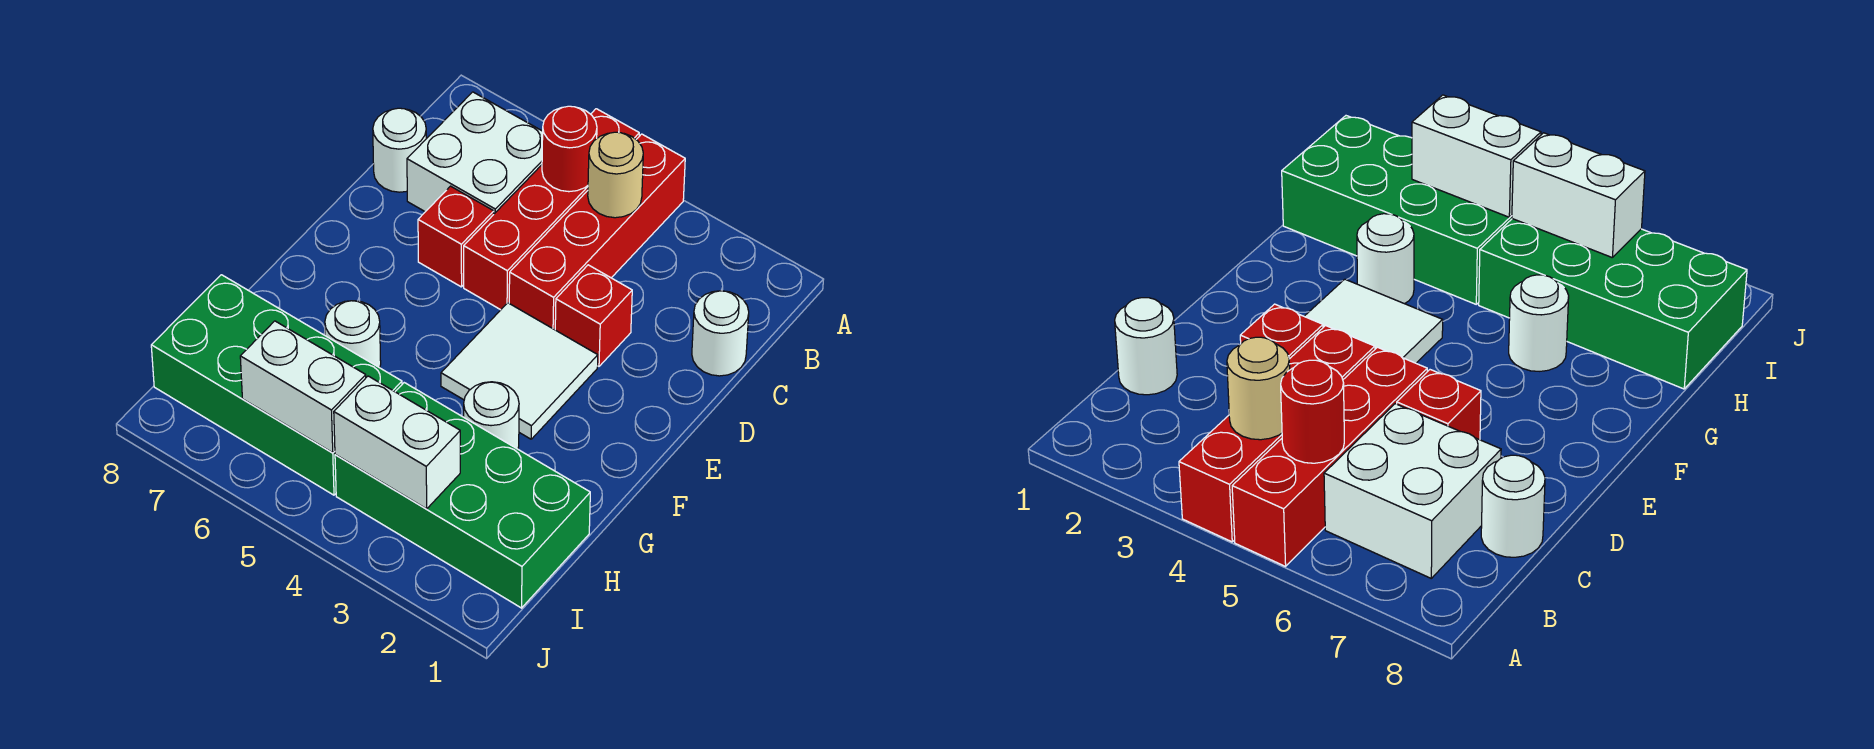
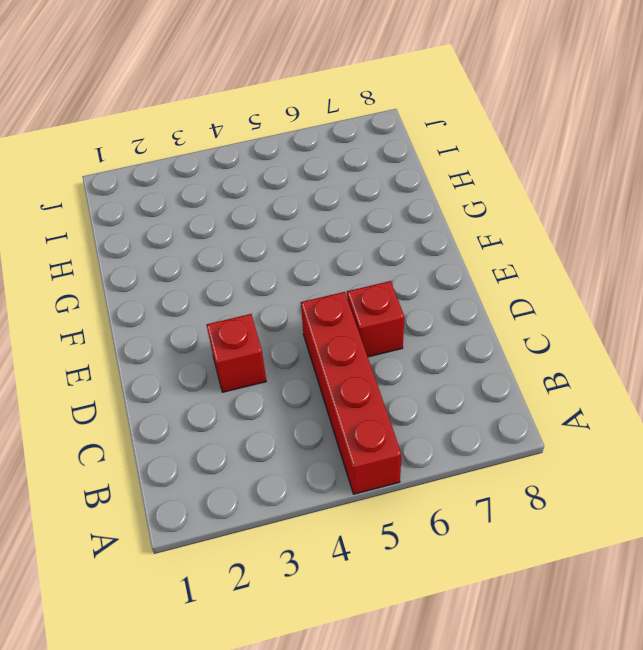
none -> red brick A4:D4 level 1
none -> white brick B6:C7 level 1
none -> white round brick C1 level 1

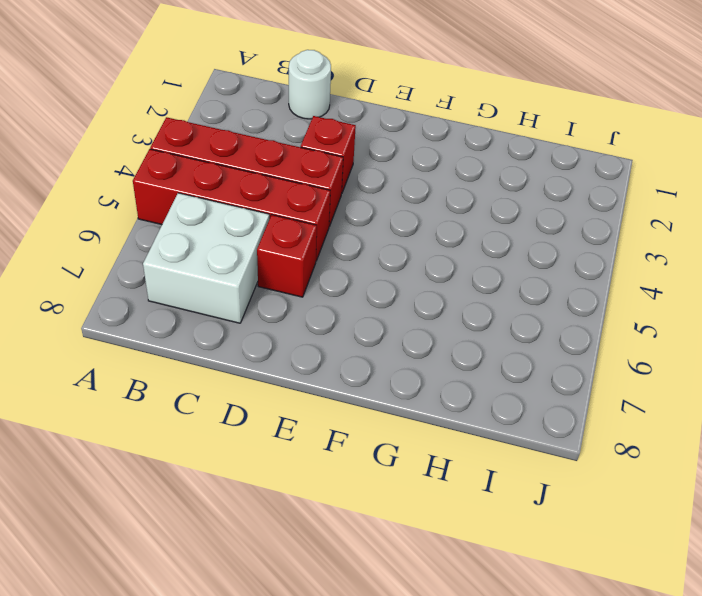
none -> white round brick C8 level 1
none -> white tile E3:F4 level 1
none -> white round brick G3 level 1

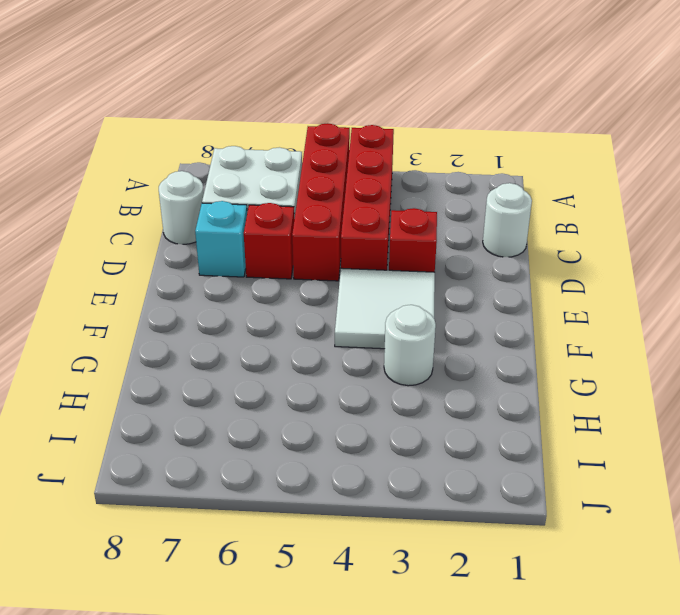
cyan brick D7 level 1 -> none
none -> white round brick G6 level 1
none -> green brick H1:I4 level 1
none -> green brick H5:I8 level 1

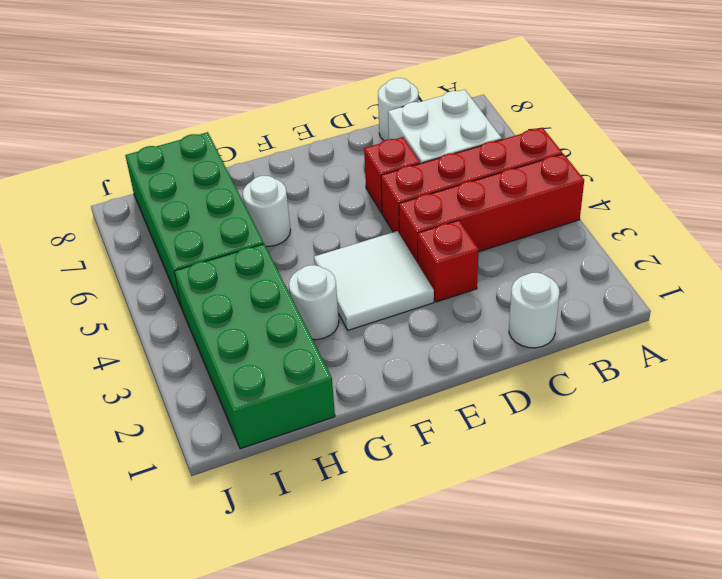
none -> tan round brick B4 level 2
none -> red round brick B5 level 2
none -> white brick I3:I4 level 2

